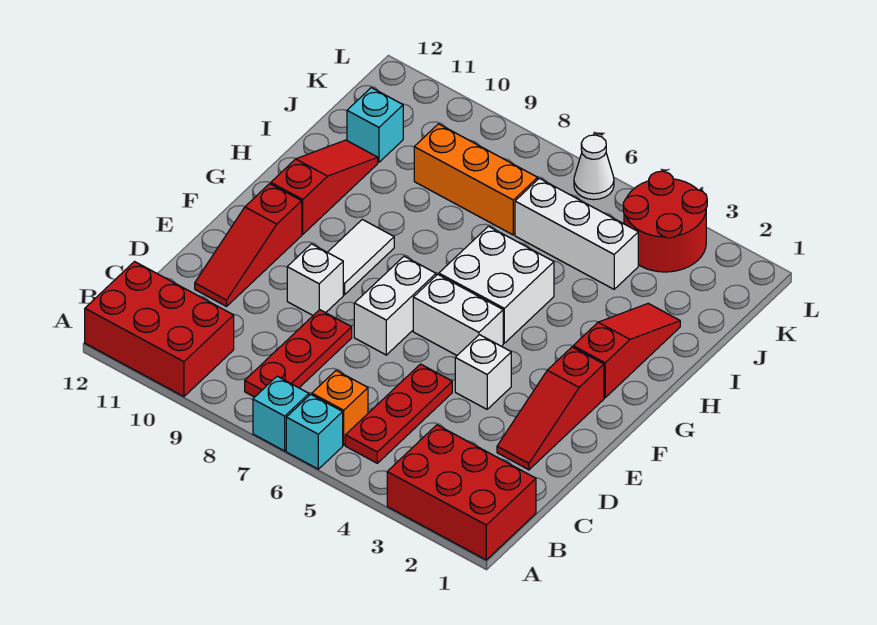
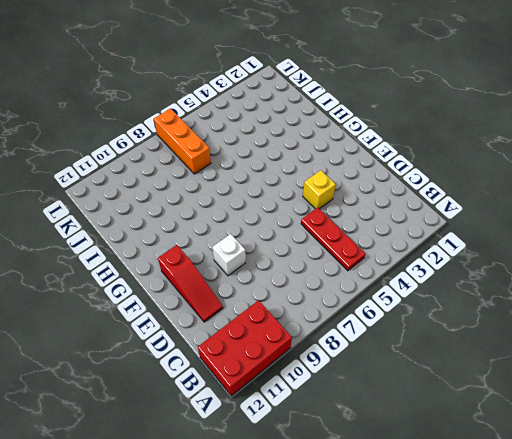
yellow brick E4 level 1 -> white brick E4 level 1
orange brick J7:L7 level 1 -> orange brick J7:J9 level 1
none -> red brick A1:B3 level 1
none -> cyan brick A6 level 1
none -> cyan brick A7 level 1

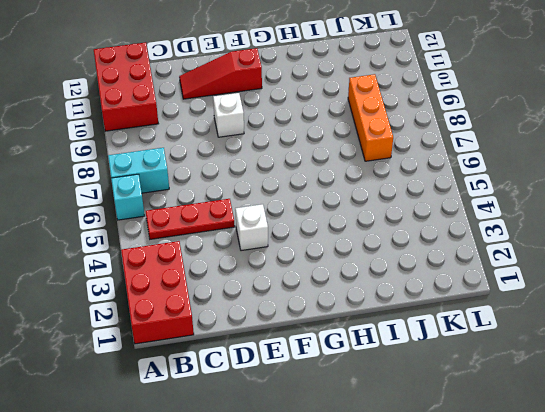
cyan brick A7:B7 level 1 -> cyan brick A7 level 1
none -> orange brick B6 level 1
none -> red plate B8:D8 level 1
none -> red slope D2:F2 level 1 top F

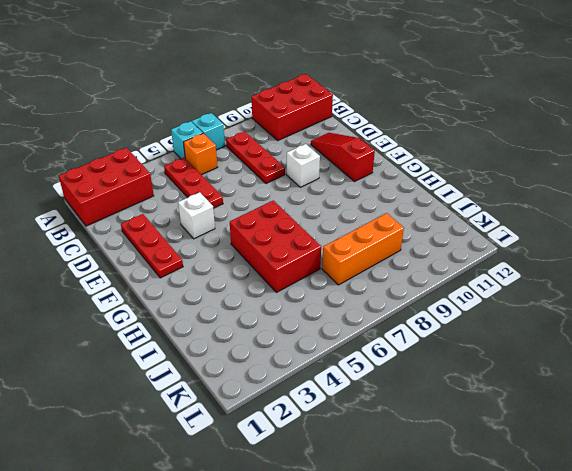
red plate D2:F2 level 1 -> red slope D2:F2 level 1 top F
red brick G5:I6 level 1 -> white brick G5:H6 level 1
none -> white brick E7:F7 level 1
none -> white brick F5:F6 level 1
none -> white tile F9:G9 level 1

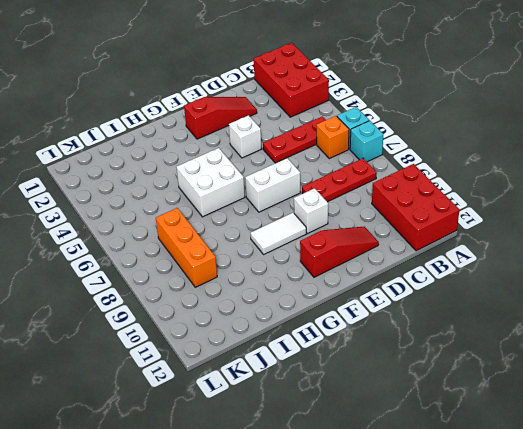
none -> white brick F5:F6 level 1
none -> red slope G2:I2 level 1 top G
none -> red slope G11:I11 level 1 top G

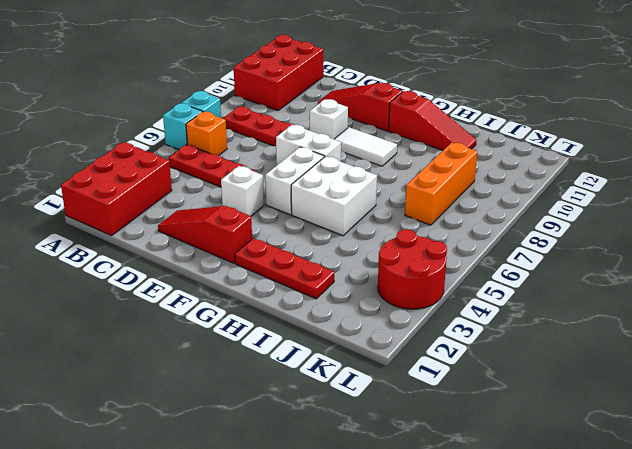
red plate G2:I2 level 1 -> red slope G2:I2 level 1 top G
none -> white brick J4:J6 level 1
none -> cyan brick J11 level 1
none -> white cone L6 level 1

